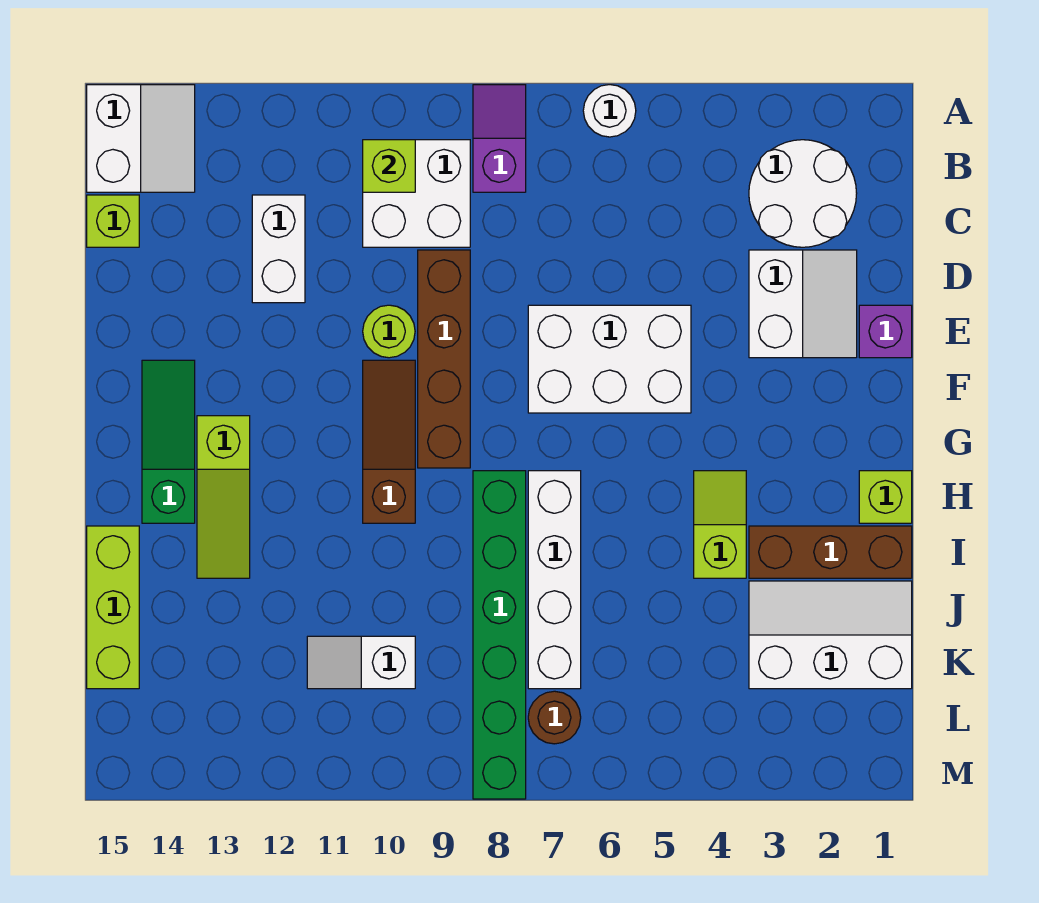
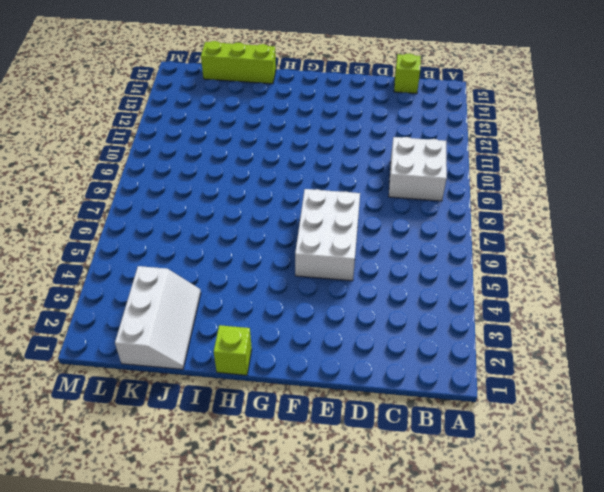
none -> white round brick A6 level 1
none -> purple slope A8:B8 level 1 top B
none -> white slope A14:B15 level 1 top 15

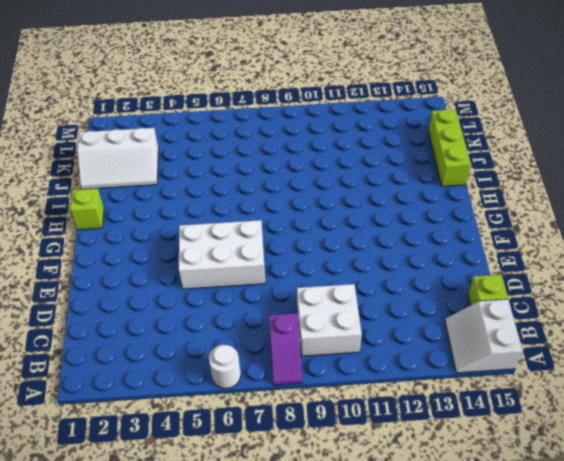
none -> white round brick B2:C3 level 1
none -> white brick C12:D12 level 1
none -> white slope D2:E3 level 1 top 3

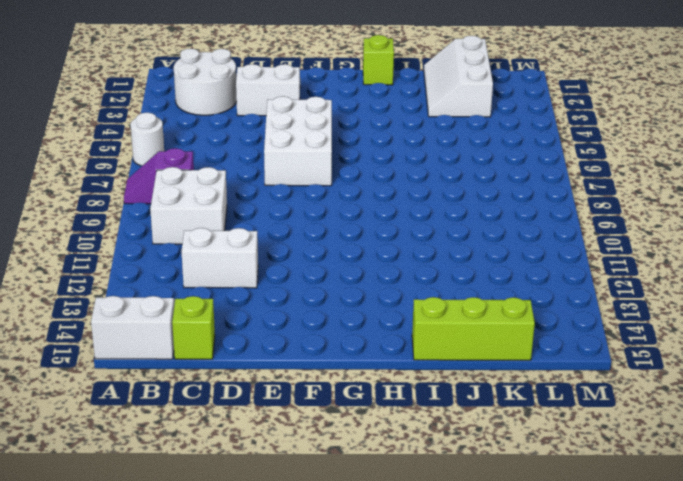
none -> brown brick D9:G9 level 1
none -> purple brick E1 level 1
none -> lime round brick E10 level 1

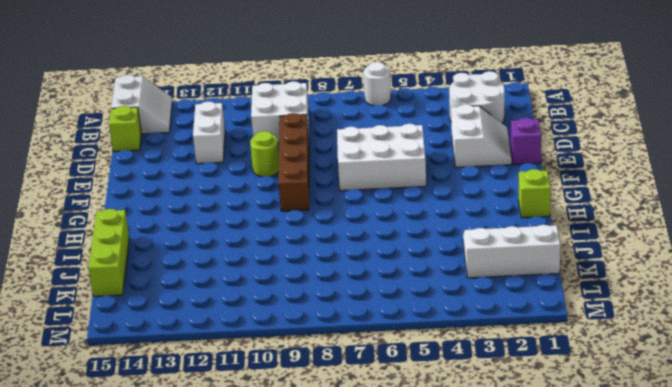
none -> purple slope A8:B8 level 1 top B
none -> brown slope F10:H10 level 1 top H
none -> green slope F14:H14 level 1 top H

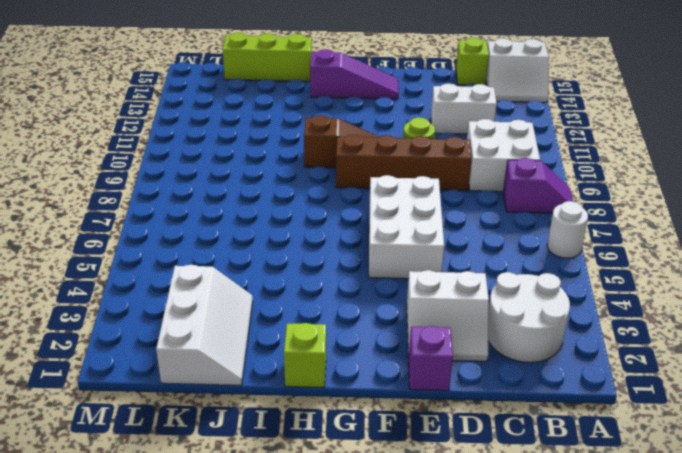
purple slope F14:H14 level 1 top H -> green slope F14:H14 level 1 top H
none -> lime slope G13:I13 level 1 top G
none -> lime slope H4:I4 level 1 top I
none -> white brick H7:K7 level 1

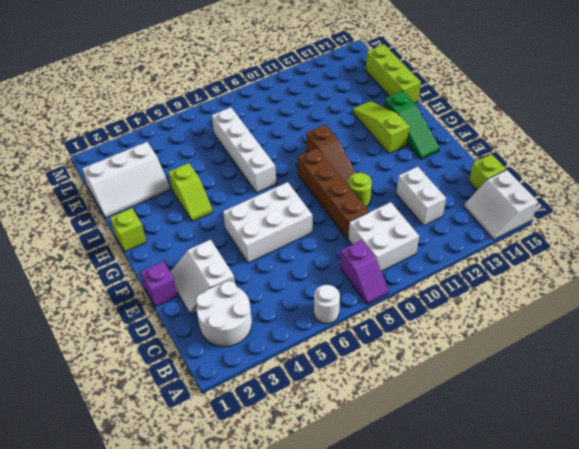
none -> green brick H8:M8 level 1
none -> brown brick I1:I3 level 1
none -> white slope K10:K11 level 1 top 10

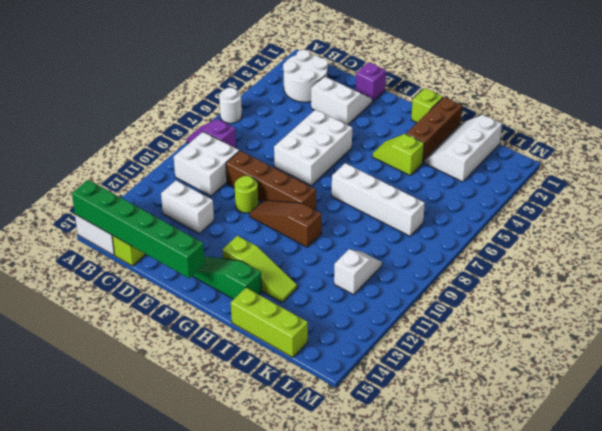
green brick A15:F15 level 2 -> green brick H8:M8 level 1
white slope K10:K11 level 1 top 11 -> white slope K10:K11 level 1 top 10
none -> brown round brick L7 level 1
none -> lime brick B10 level 2

